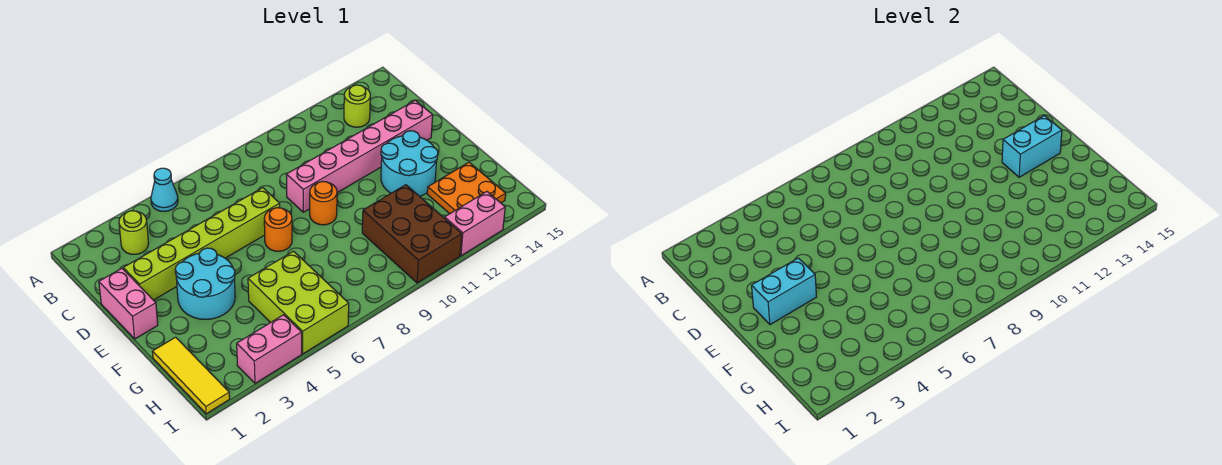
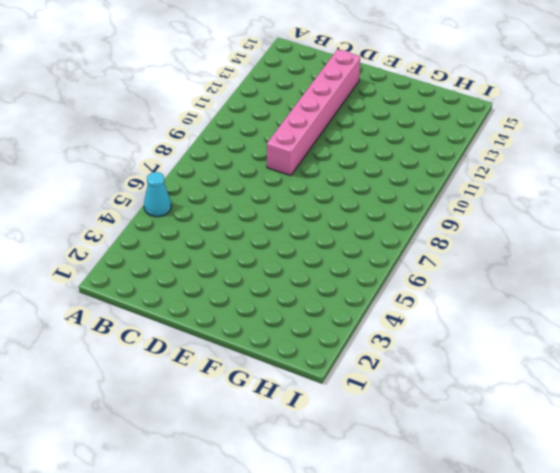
none -> lime round brick B3 level 1
none -> lime round brick B13 level 1
none -> pink brick D1:E1 level 1

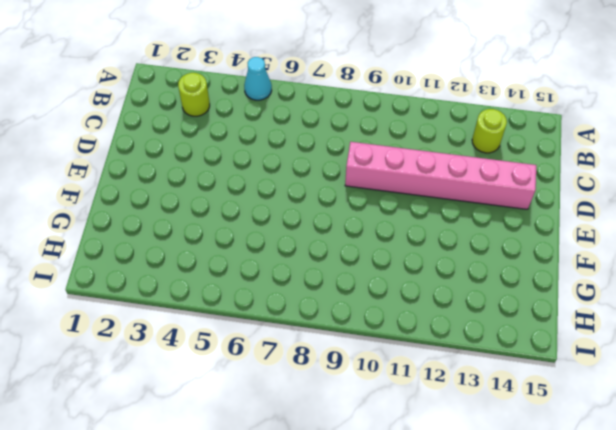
none -> pink brick D1:E1 level 1
none -> lime brick D2:D7 level 1
none -> cyan round brick E3:F4 level 1

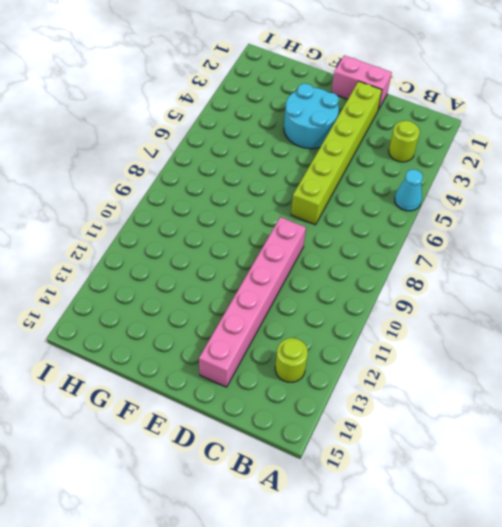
none -> orange round brick E7 level 1
none -> orange round brick E9 level 1
none -> cyan round brick E12:F13 level 1

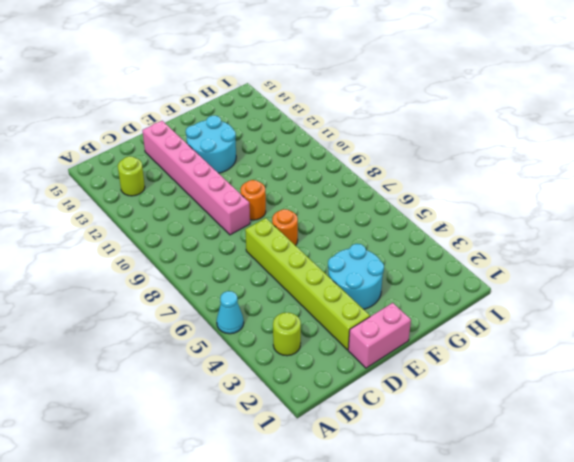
none -> yellow tile G1:I1 level 1
none -> lime brick G5:I6 level 1
none -> brown brick G10:I11 level 1

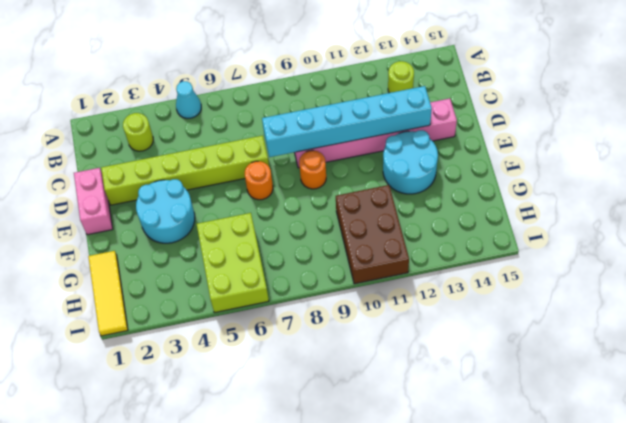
cyan brick D8:D13 level 2 -> none
none -> orange plate G13:H14 level 1
none -> pink brick I3:I4 level 1
none -> pink brick I12:I13 level 1

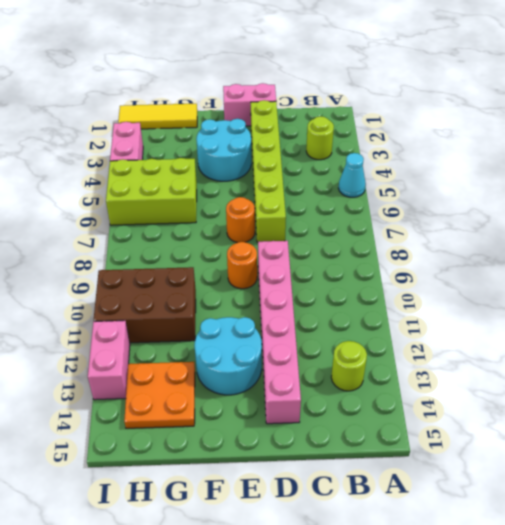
none -> cyan brick E2:E3 level 2
none -> cyan brick E13:E14 level 2

